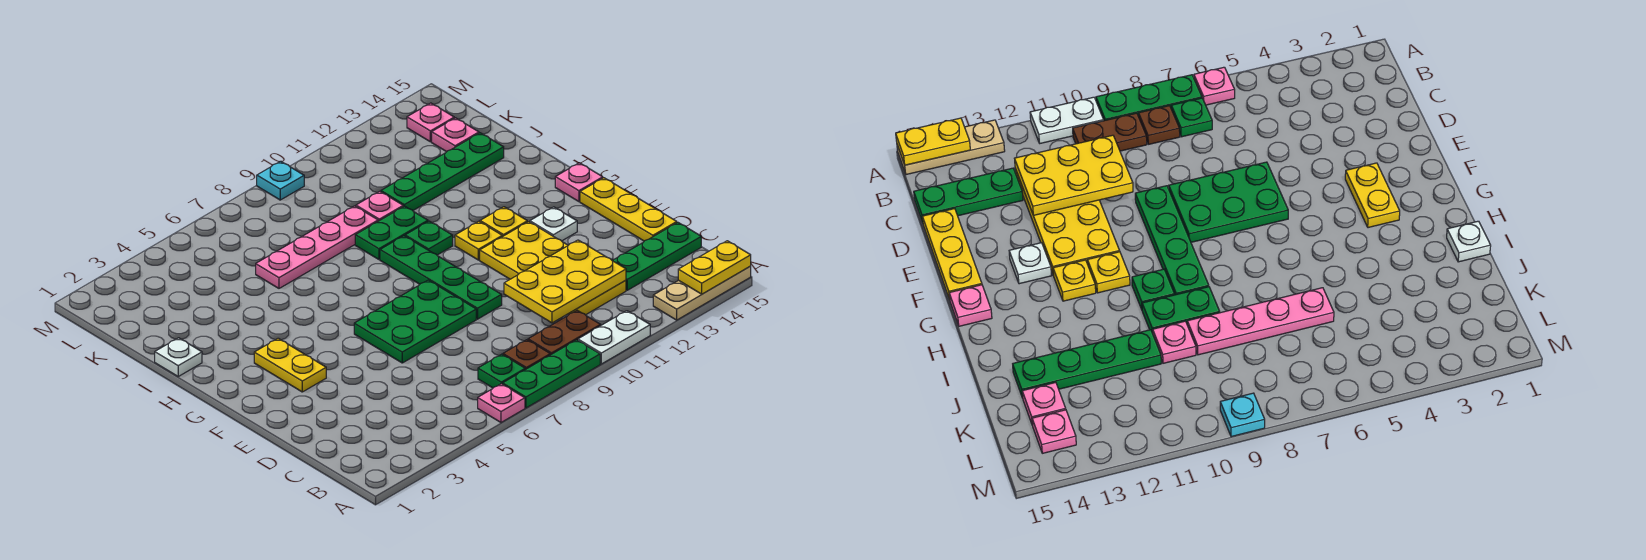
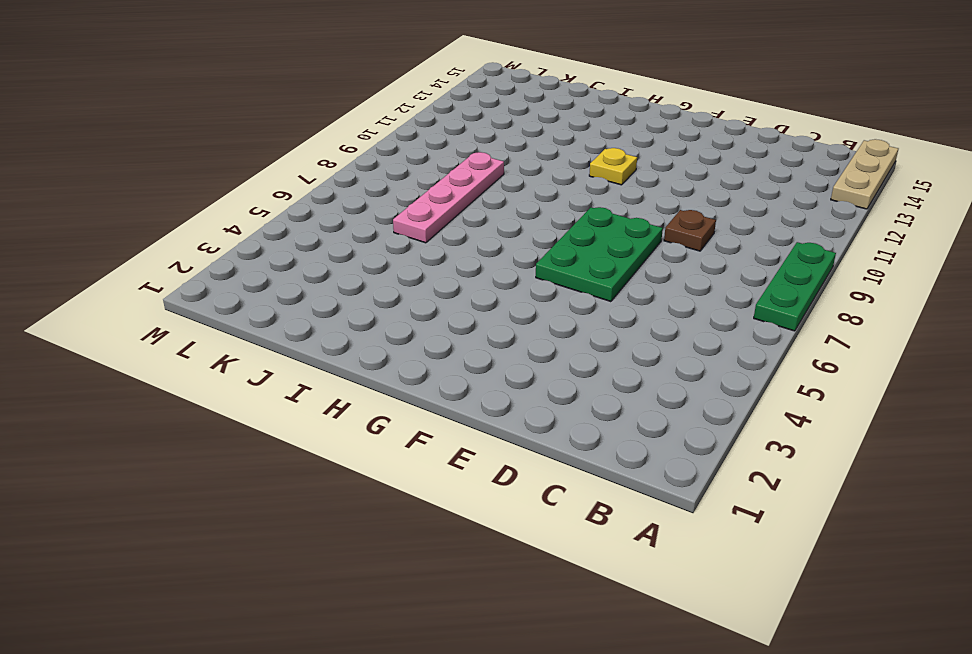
brown plate D9 level 1 -> brown plate B8 level 1
none -> pink plate A6 level 1
none -> white plate A10:A11 level 1
none -> green plate B7 level 1

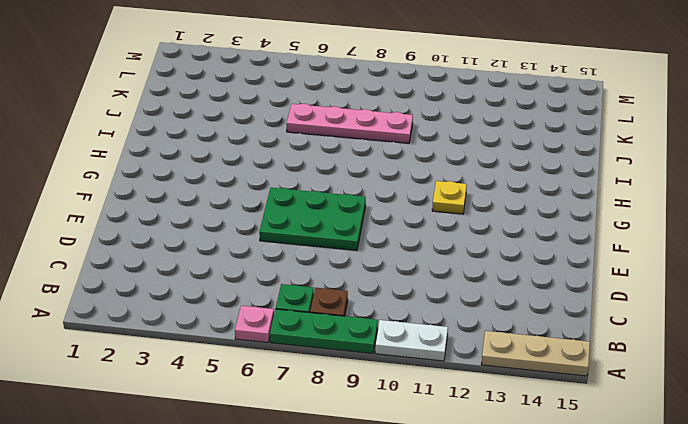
none -> brown plate B9:B10 level 1
none -> yellow plate C11:F12 level 1
none -> green plate C13:C15 level 1

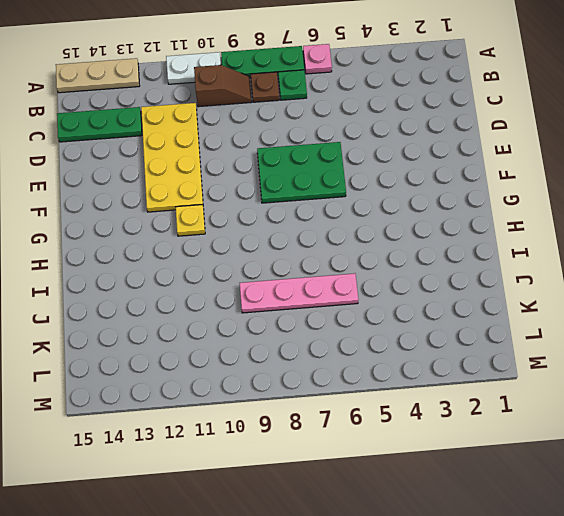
brown slope B9:B10 level 1 top 10 -> brown plate B9:B10 level 1
none -> yellow plate D15:F15 level 1
none -> green plate E9:H9 level 1
none -> yellow plate F3:G3 level 1

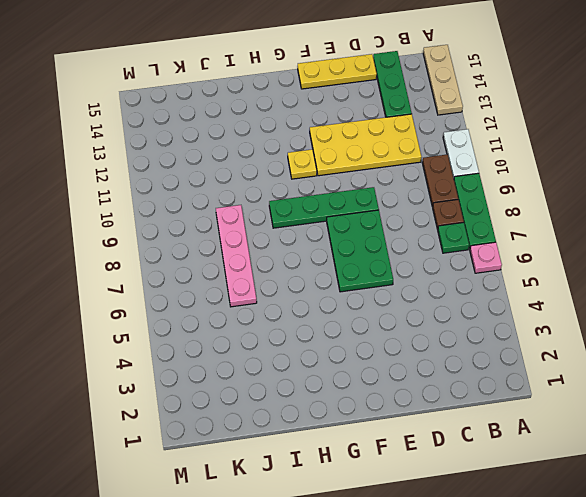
none -> yellow plate F3:G3 level 1
none -> white plate F13 level 1
none -> yellow plate G12 level 1

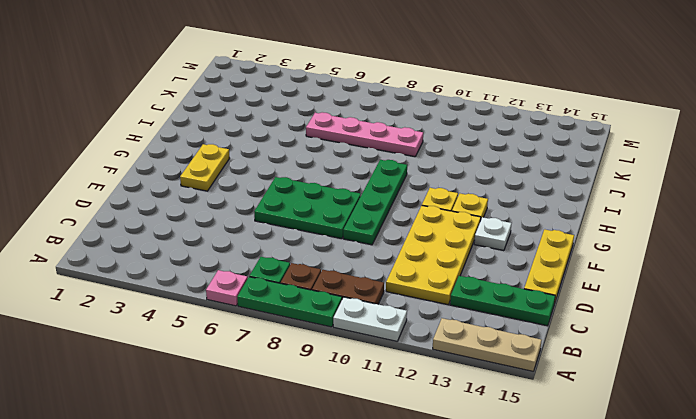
none -> pink plate G15 level 1
none -> green plate H10 level 1
none -> white plate I1 level 1

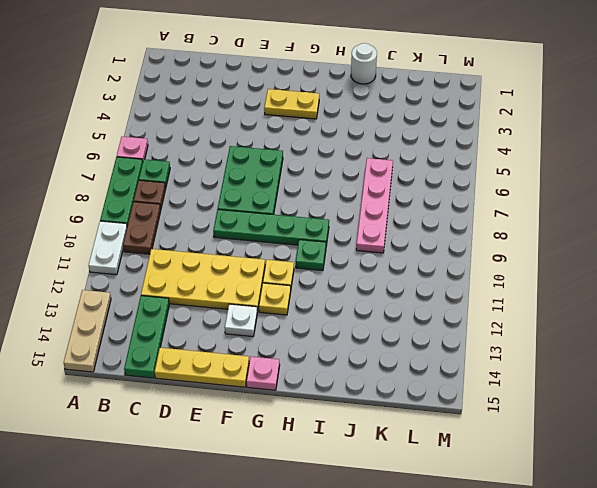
white round brick I1 level 1 -> white plate I1 level 1
none -> green plate I9:I10 level 1
none -> pink plate J10 level 1
none -> green plate J11:J14 level 1

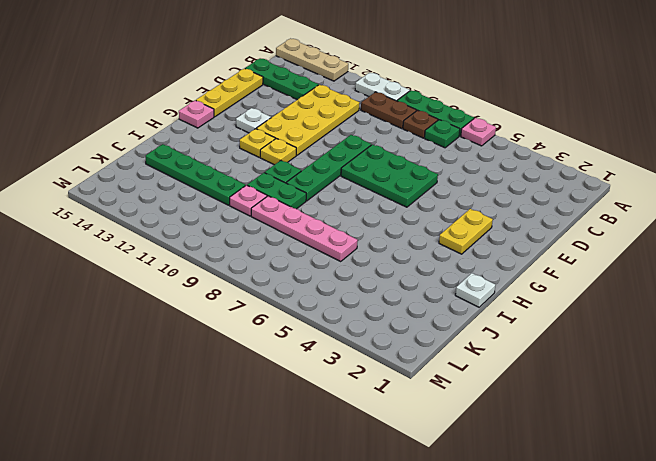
none -> pink plate K14 level 1
none -> pink plate L14 level 1
none -> cyan plate M9 level 1

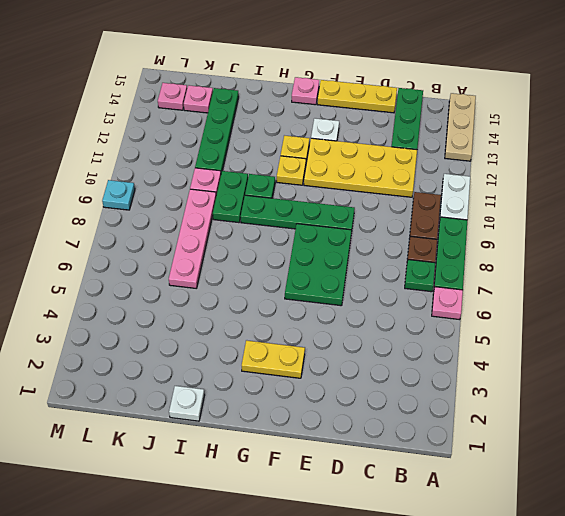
none -> yellow plate A14:A15 level 2
none -> yellow plate C10:D12 level 2

